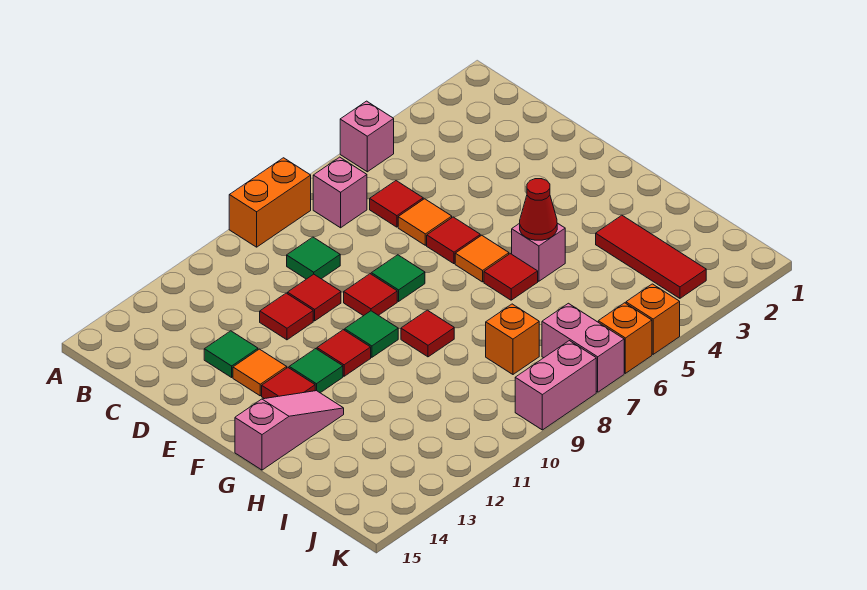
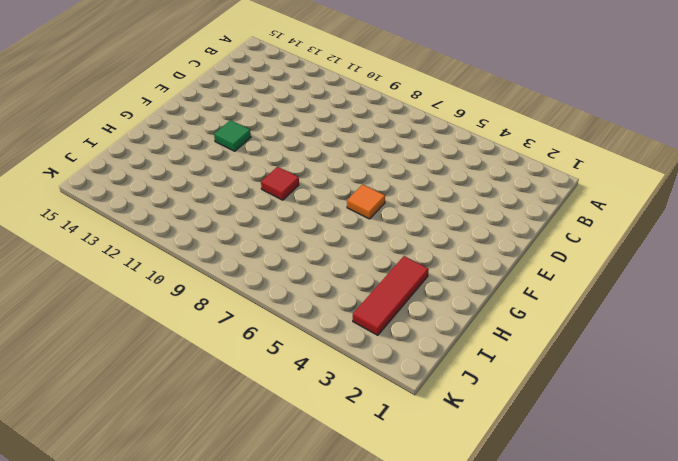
none -> pink brick A5 level 1
none -> orange brick A8:A9 level 1
none -> pink brick B7 level 1

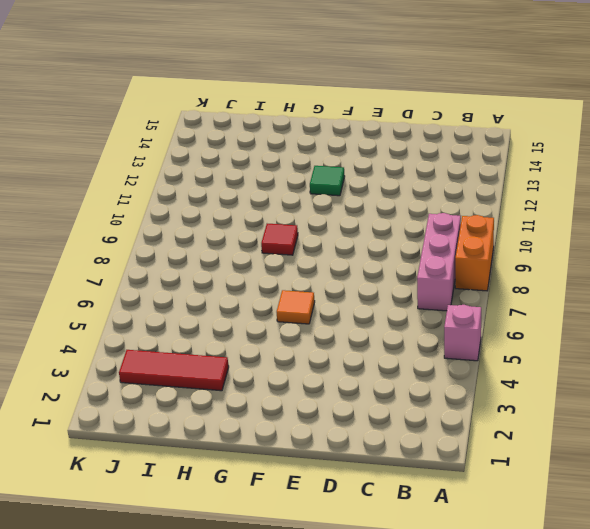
pink brick B7:B9 level 1 -> pink brick B7 level 1
none -> red tile C6 level 1
none -> green tile C9 level 1
none -> orange tile D6 level 1

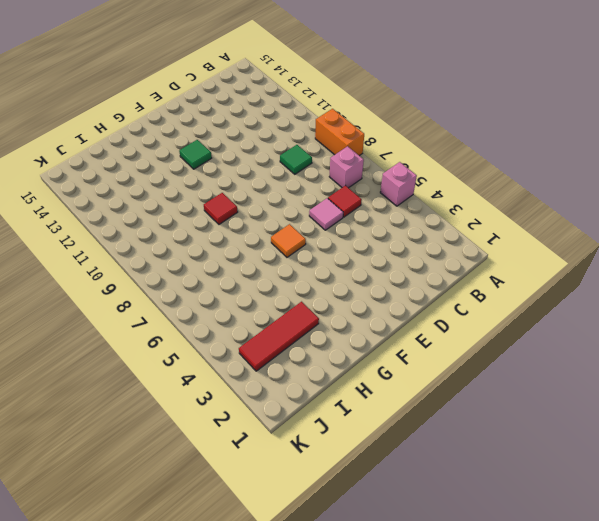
pink tile D6 level 1 -> orange tile D6 level 1
none -> red tile D10 level 1
none -> red tile D11 level 1
none -> green tile D13 level 1

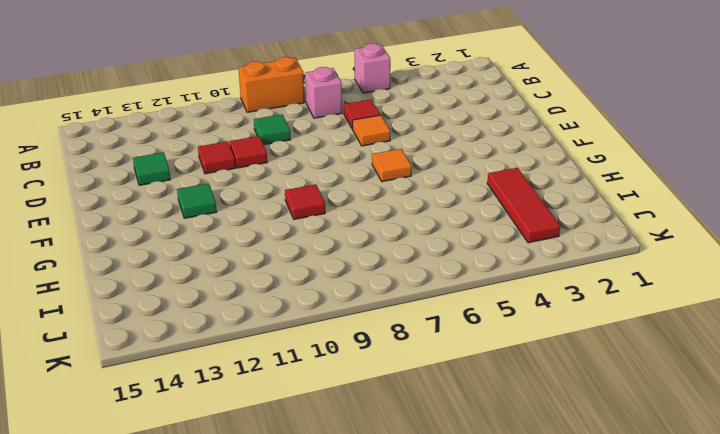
none -> red tile E6 level 1
none -> green tile E8 level 1
none -> red tile E9 level 1

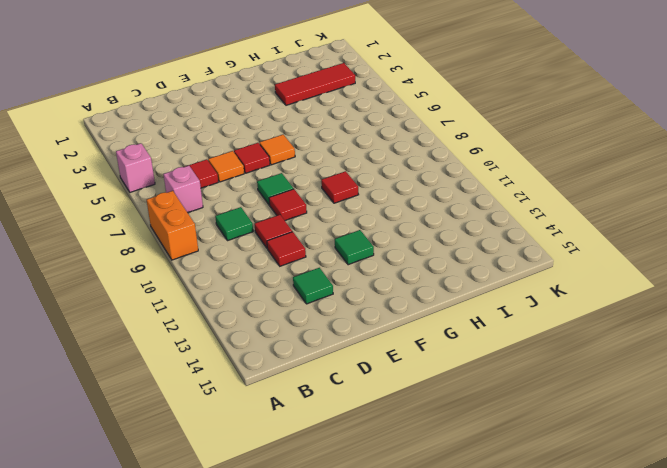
none -> orange tile E13 level 1
none -> green tile F10 level 1
none -> red tile F11 level 1

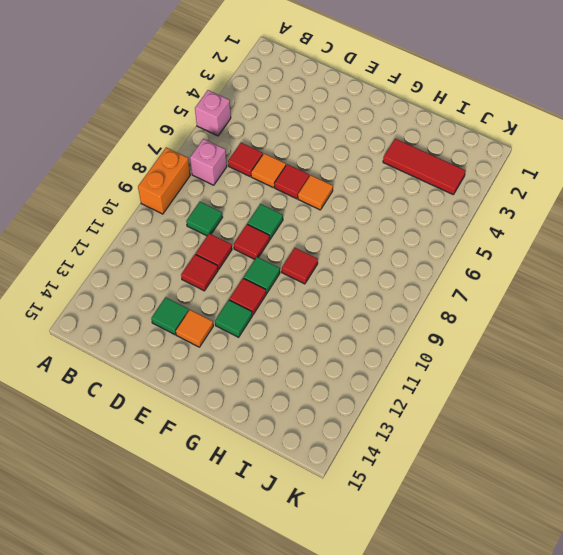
none -> red tile F13 level 1
none -> pink brick G5 level 1
none -> red tile G6 level 1

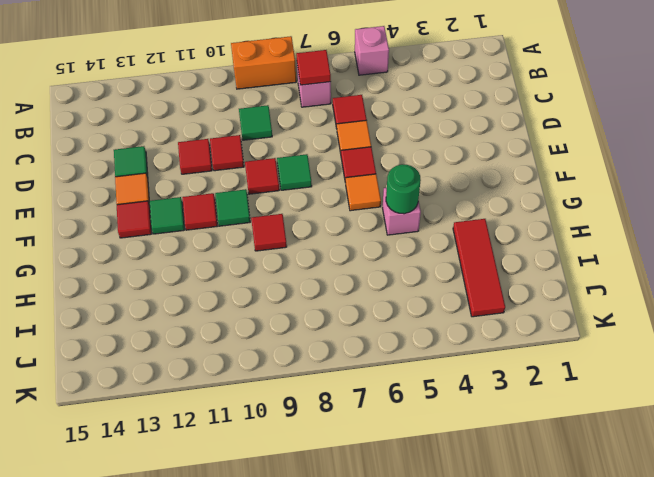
red tile B7 level 2 -> red tile G6 level 1
green round brick G5 level 2 -> red cone G5 level 2
none -> pink slope G13:G15 level 1 top 15
none -> orange brick I8 level 1
none -> pink brick J7:K7 level 1

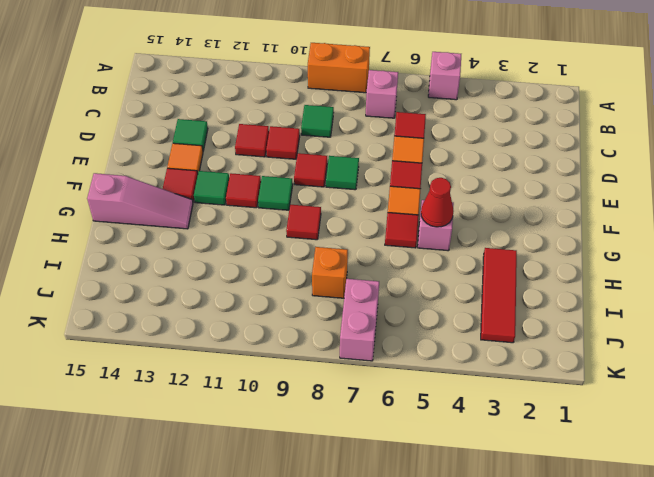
none -> orange brick K5 level 1
none -> orange brick K6 level 1
none -> pink brick K8:K9 level 1

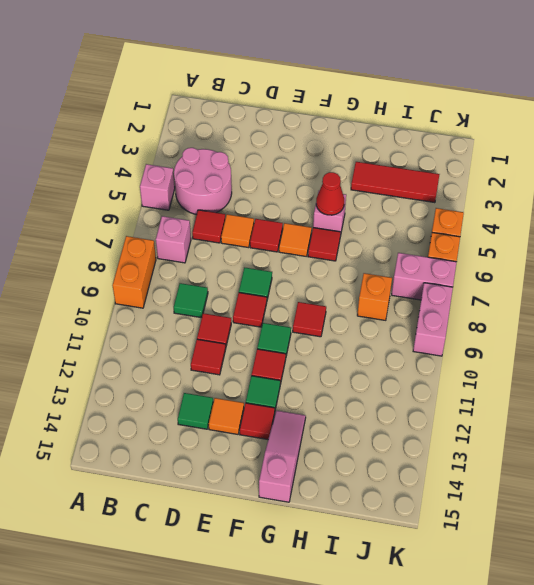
pink round brick B4:C5 level 1 -> none

